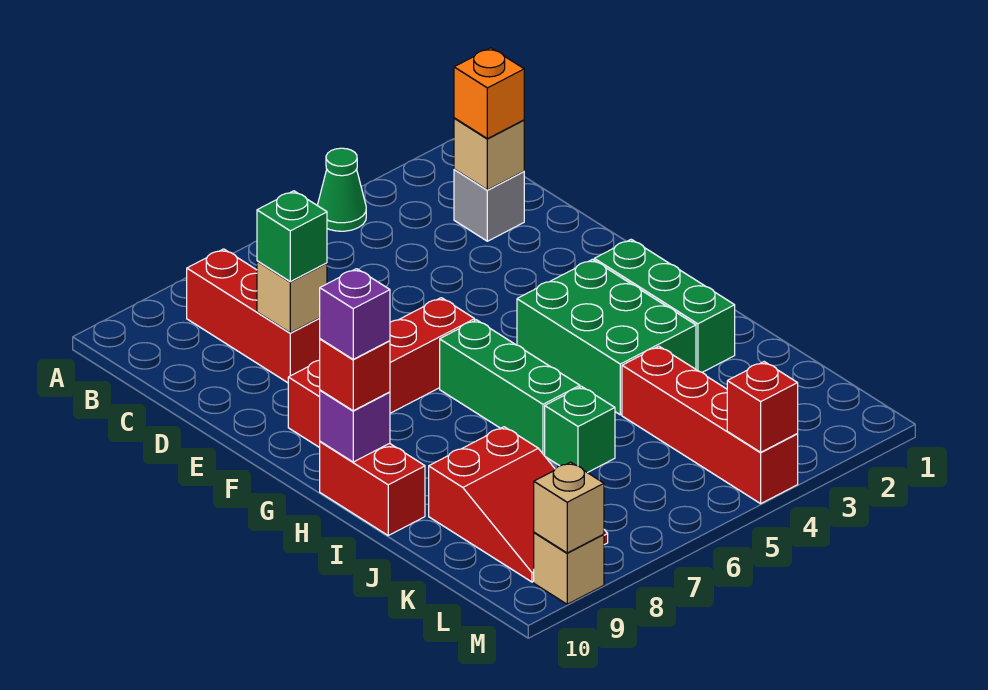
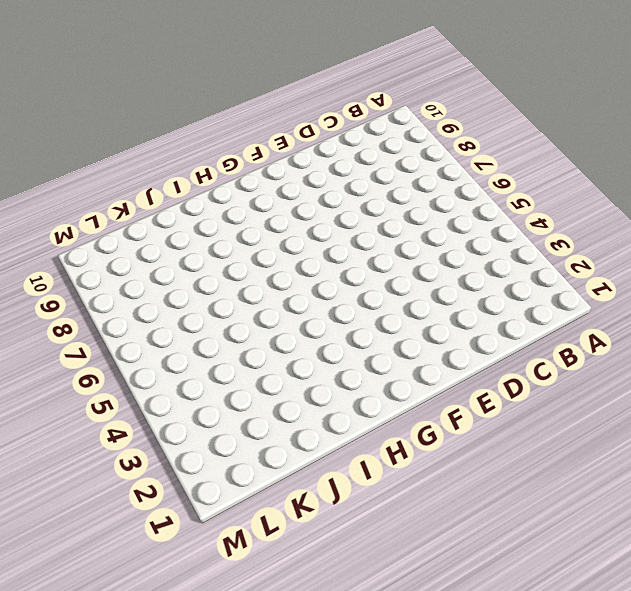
none -> green cone A4 level 1
none -> red brick B8:D8 level 1
none -> grey brick C2 level 1

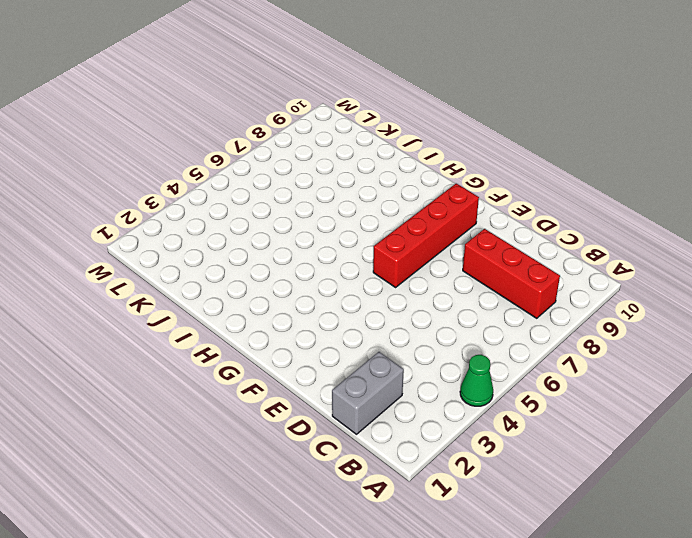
grey brick C1:C2 level 1 -> grey brick C2 level 1
none -> green brick G2:I2 level 1
none -> green brick G3:I4 level 1
none -> green brick G6:I6 level 1

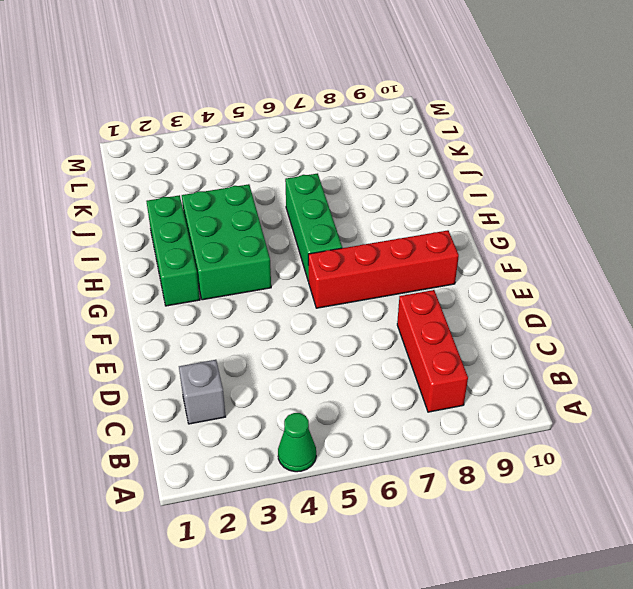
none -> red brick H10:I10 level 1
none -> red brick J4:M4 level 1
none -> green brick J6 level 1

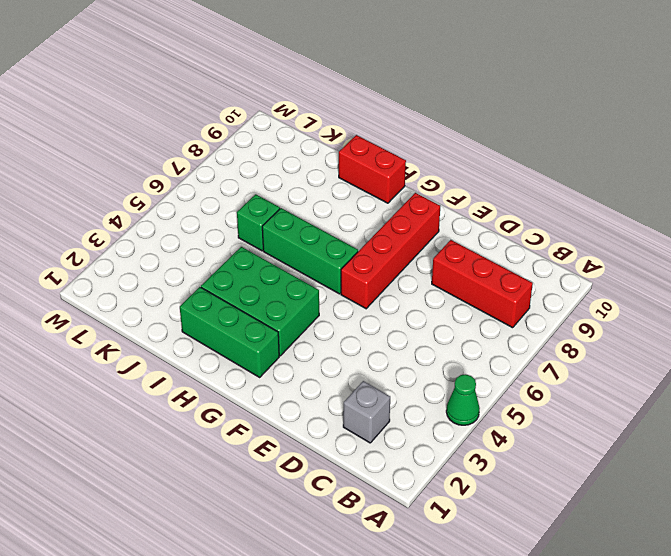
none -> red brick J4:M4 level 1
none -> red slope J8:L9 level 1 top J
none -> tan brick M9 level 1

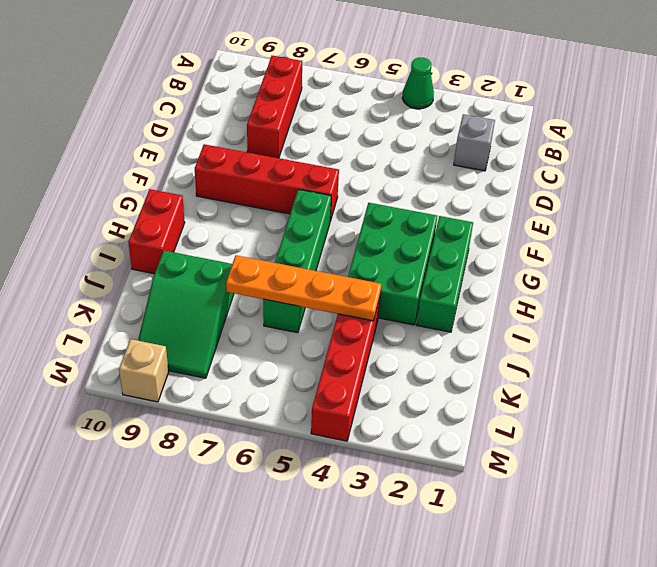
orange plate J4:J7 level 2 -> none
green slope J8:L9 level 1 top J -> red slope J8:L9 level 1 top J
none -> tan brick C2 level 2
none -> tan brick D8 level 2
none -> purple brick H10 level 2

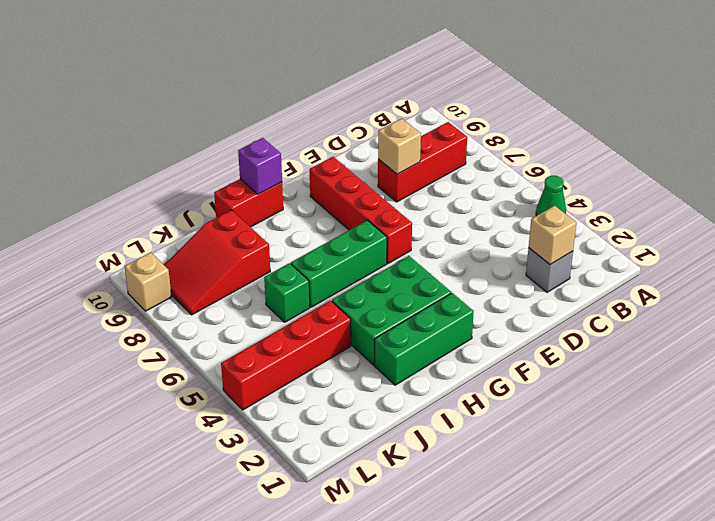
none -> red brick M4 level 2
none -> tan brick M9 level 2
none -> orange brick C2 level 3

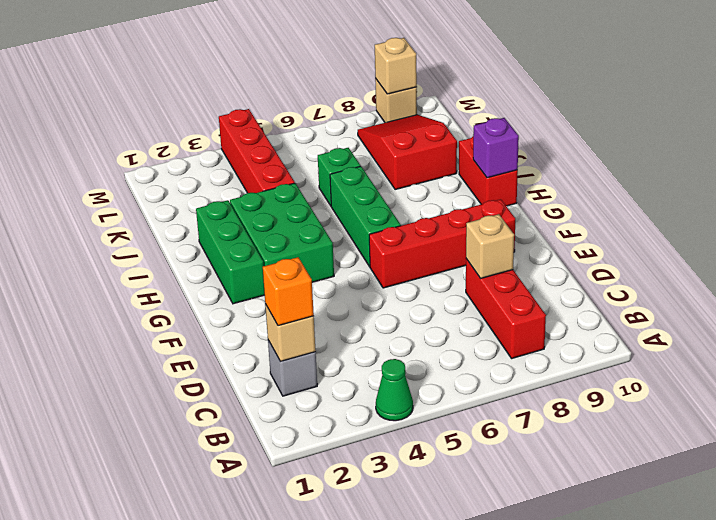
none -> red brick M4 level 2
none -> green brick D8 level 3
none -> red brick H10 level 3

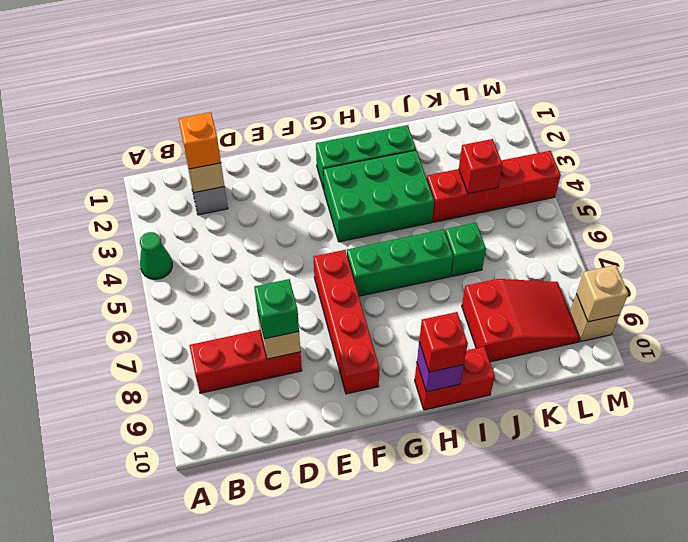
red brick K4 level 2 -> red brick M4 level 2
none -> purple brick H10 level 4

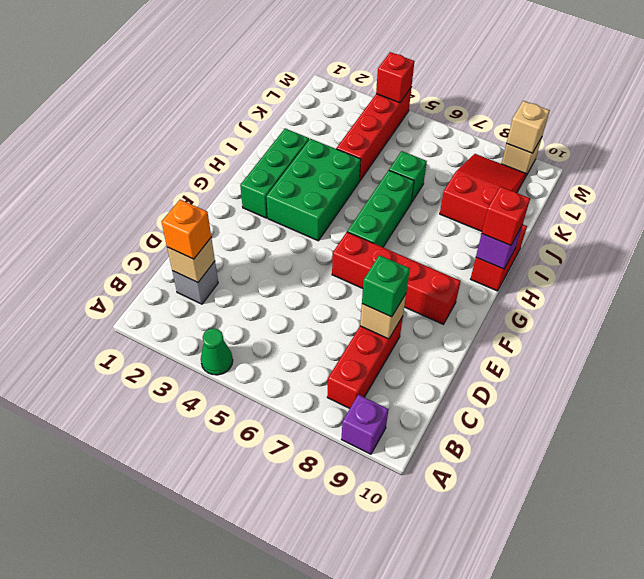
purple brick A9 level 1 -> purple brick H10 level 4

